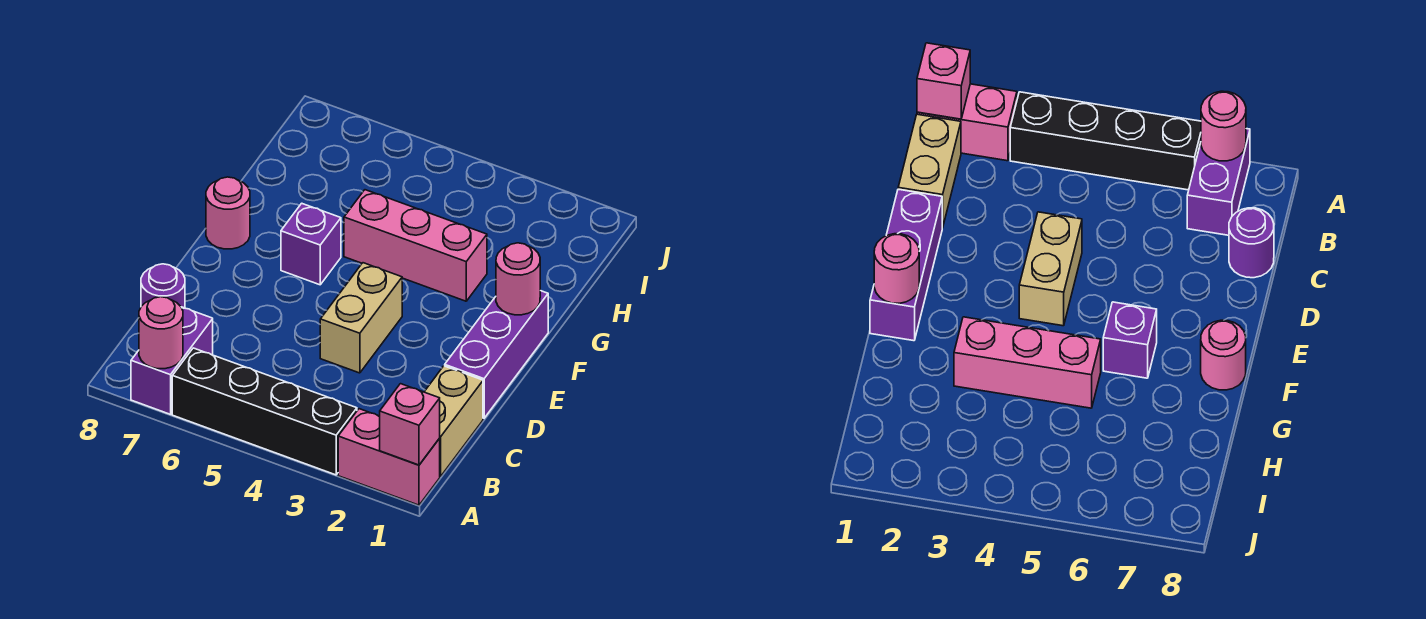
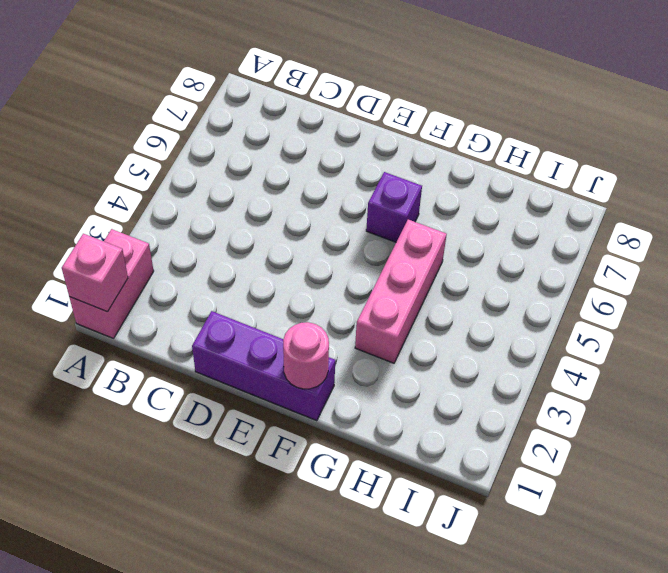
none -> black brick A3:A6 level 1
none -> purple brick A7:B7 level 1
none -> tan brick B1:C1 level 1

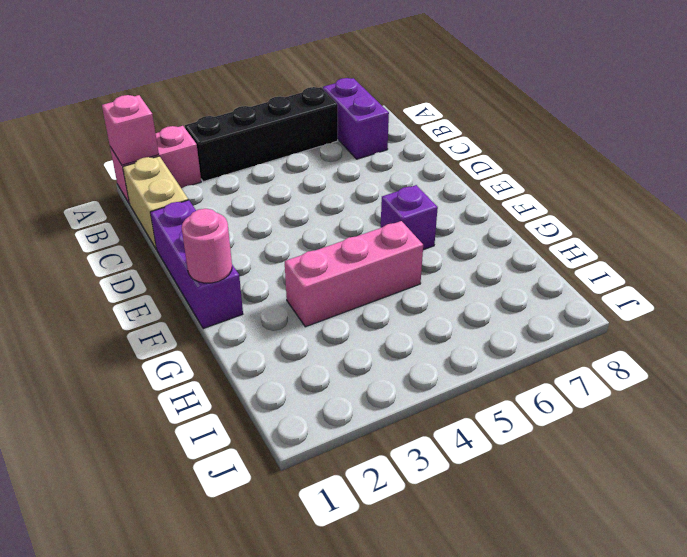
none -> purple round brick C8 level 1
none -> tan brick D4:E4 level 1
none -> pink round brick F8 level 1

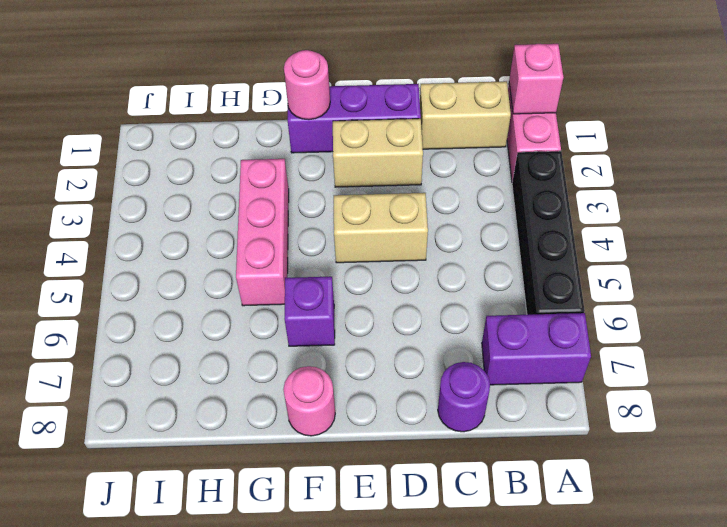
tan brick D2:E2 level 1 -> none
none -> pink round brick A7 level 2

